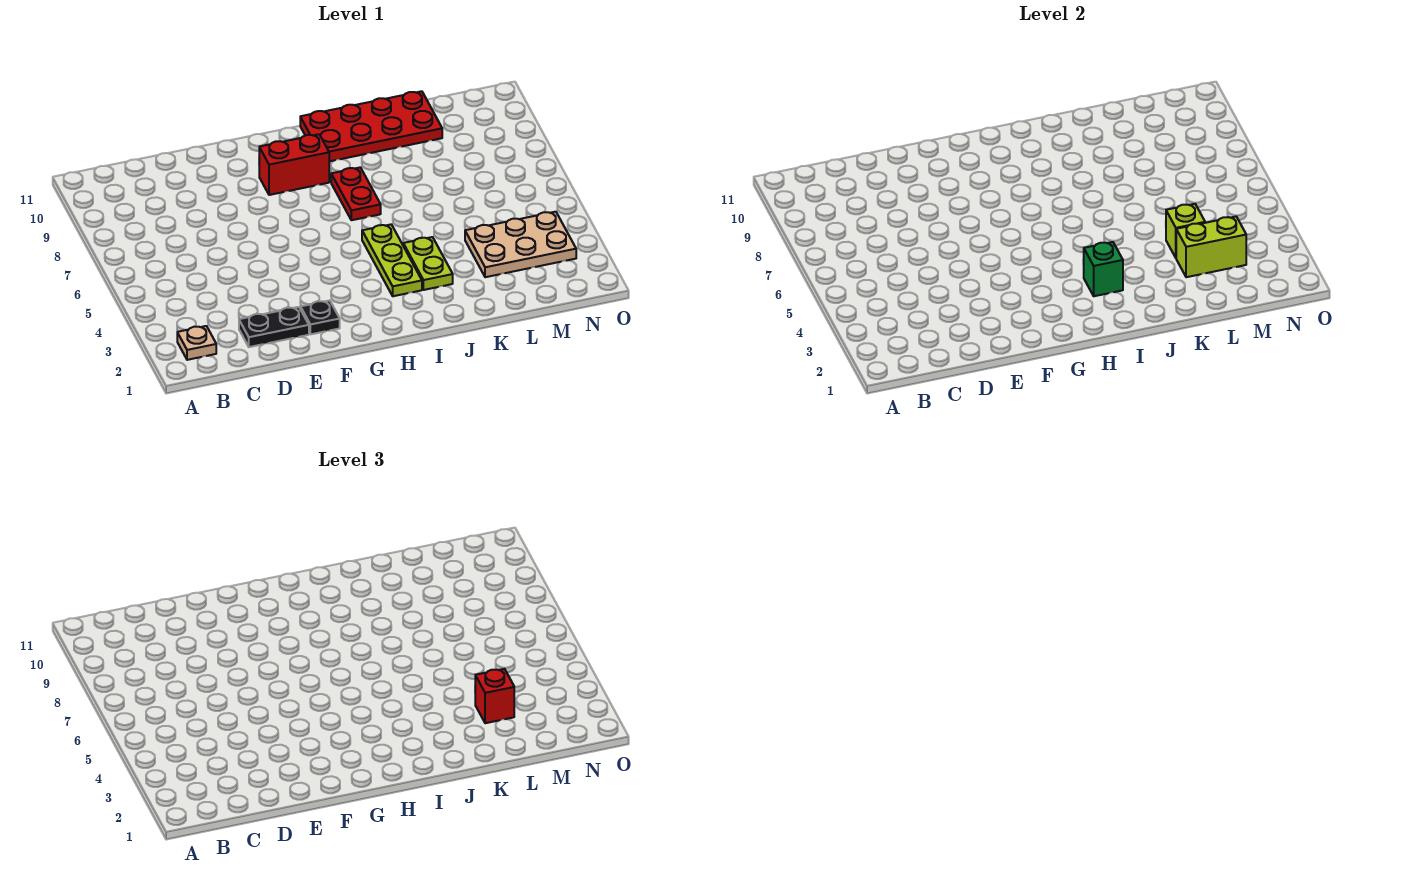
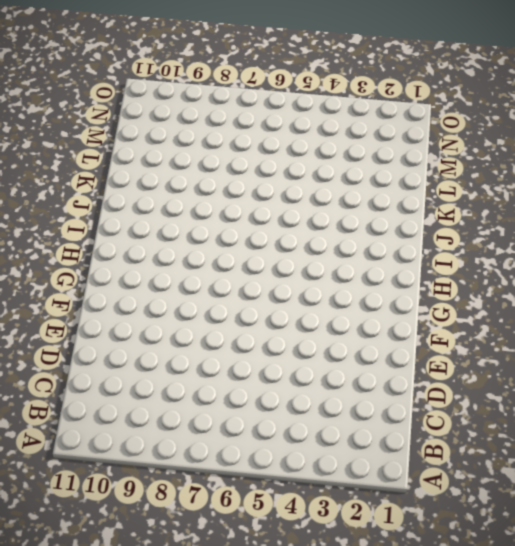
none -> tan plate B2 level 1
none -> black plate D2:E2 level 1
none -> black plate F2 level 1

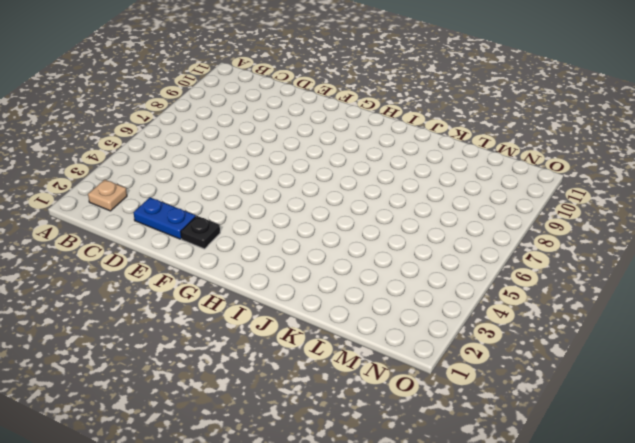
blue plate D2:E2 level 1 -> black plate D2:E2 level 1
none -> red brick G9:H9 level 1
none -> lime plate I3:I5 level 1
none -> red plate I7:I8 level 1

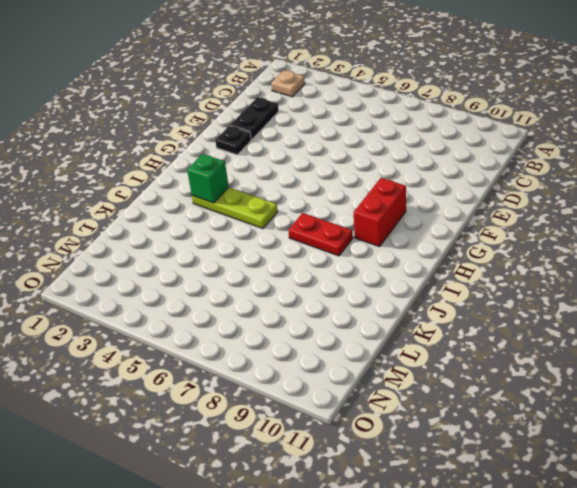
none -> red plate I10:L11 level 1
none -> lime plate J3:J4 level 1
none -> tan plate L3:N4 level 1

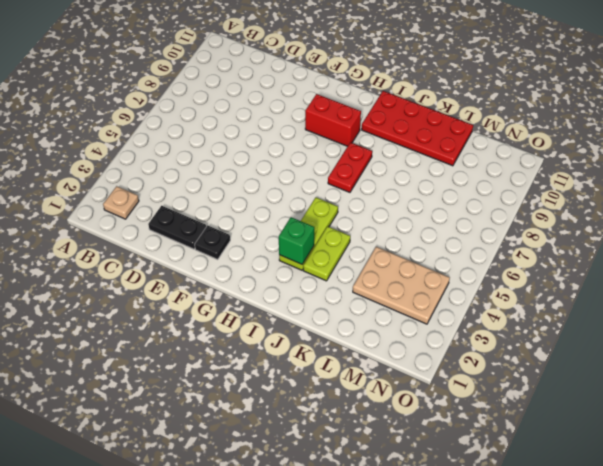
none -> lime brick L3:M3 level 2
none -> lime brick L4 level 2
none -> red brick L3 level 3

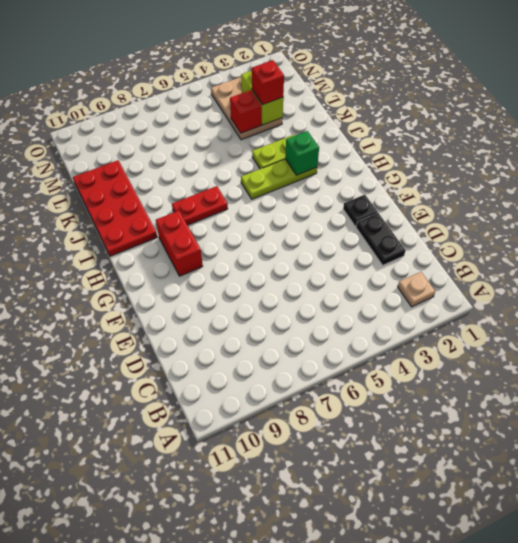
red brick L4 level 2 -> lime brick L4 level 2

